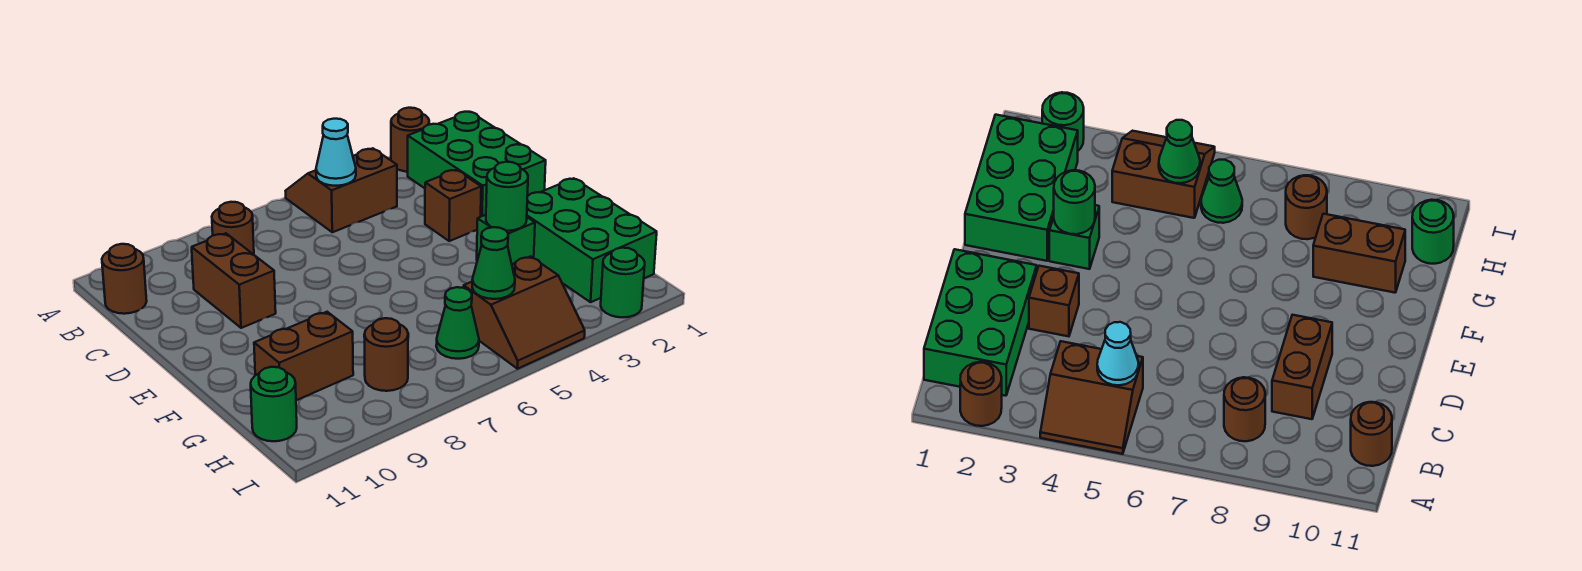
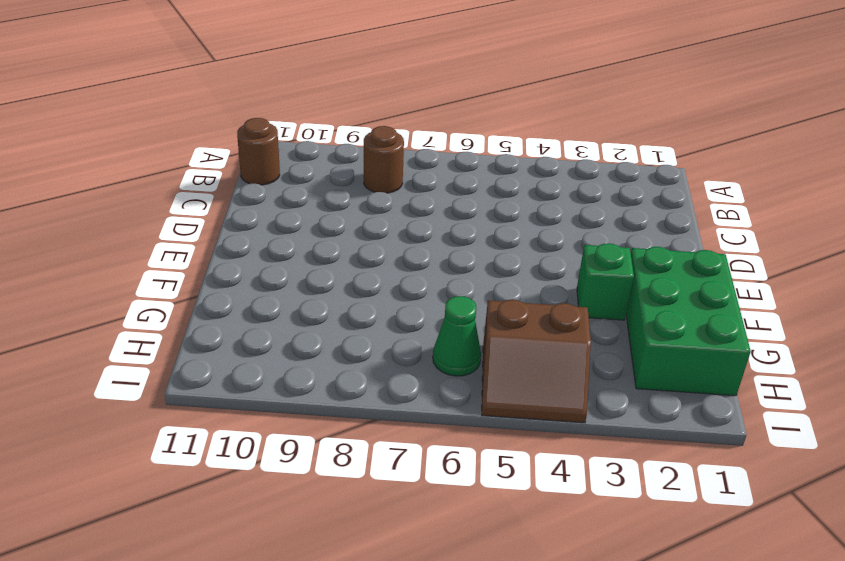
none -> brown round brick A2 level 1
none -> brown slope A4:B5 level 1 top B
none -> green brick B1:D2 level 1

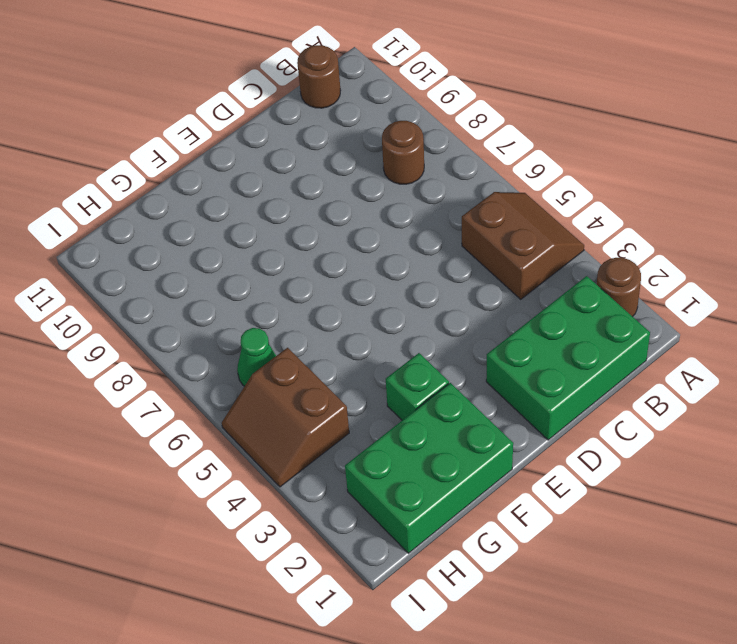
none -> brown brick C9:D9 level 1
none -> brown brick D3 level 1
none -> brown brick G9:G10 level 1

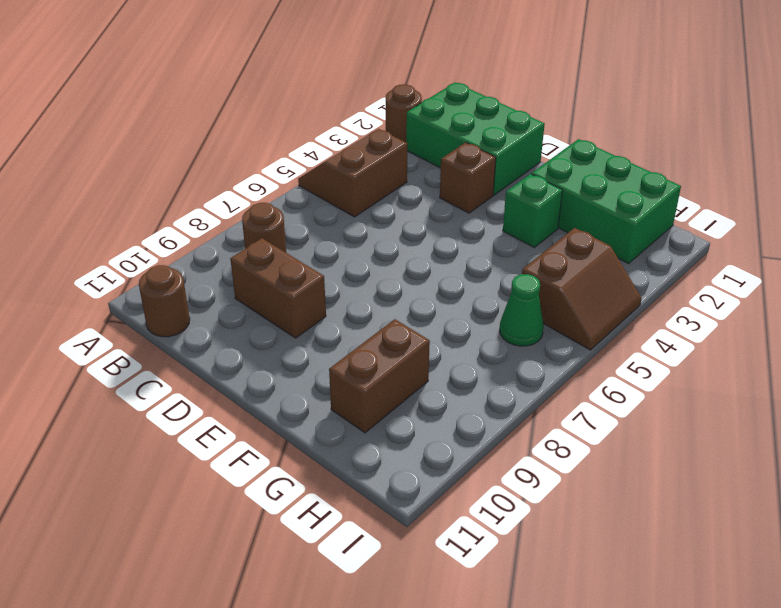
none -> brown round brick H8 level 1
none -> green round brick H11 level 1
none -> green round brick I2 level 1

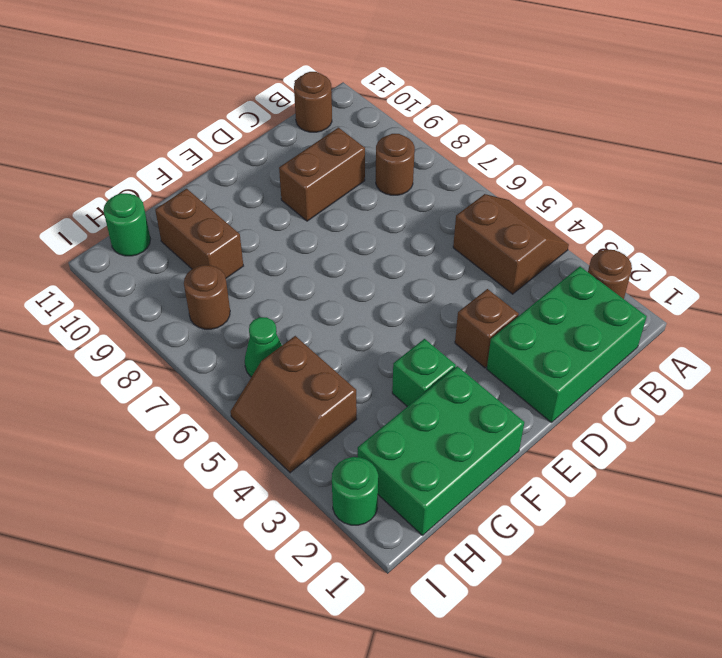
none -> cyan cone B5 level 2
none -> green round brick F3 level 2
none -> green cone H5 level 2

